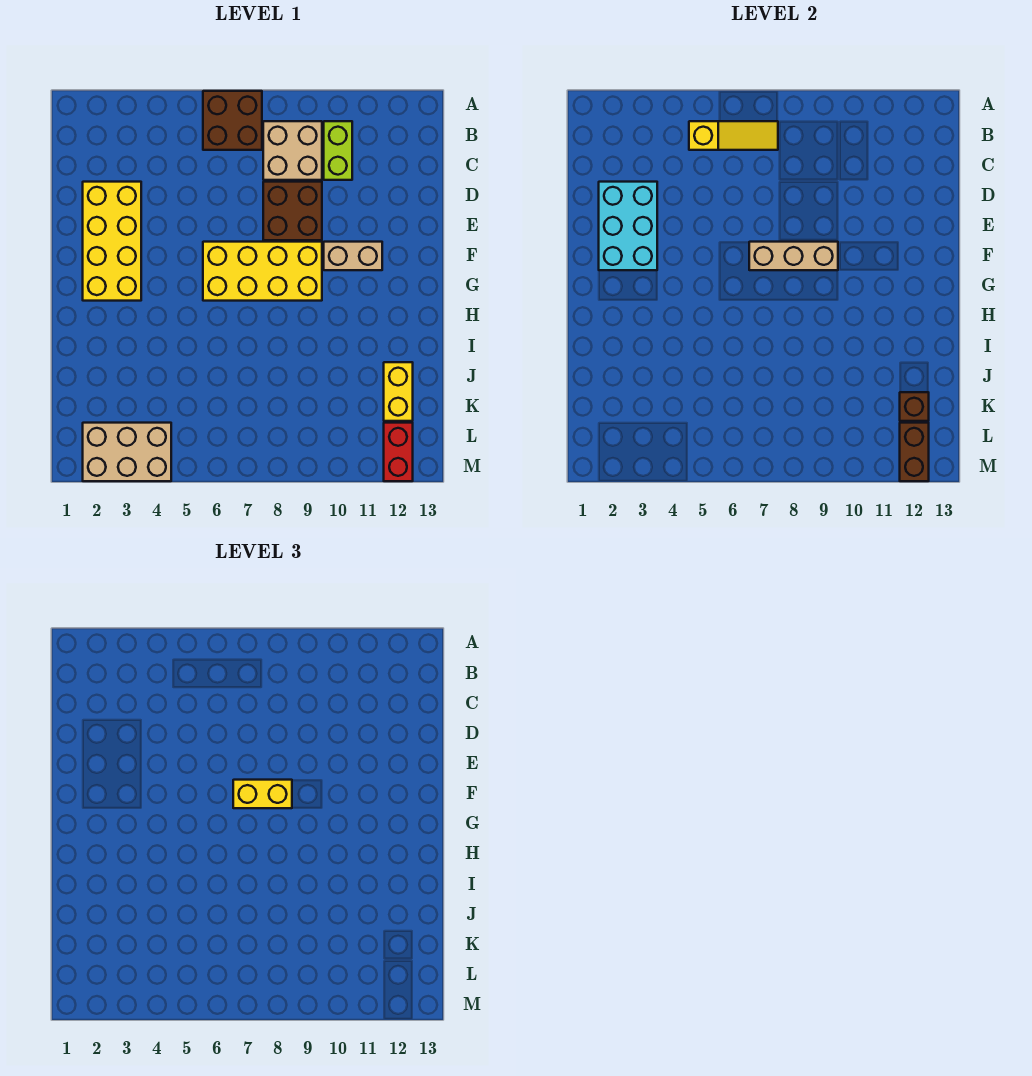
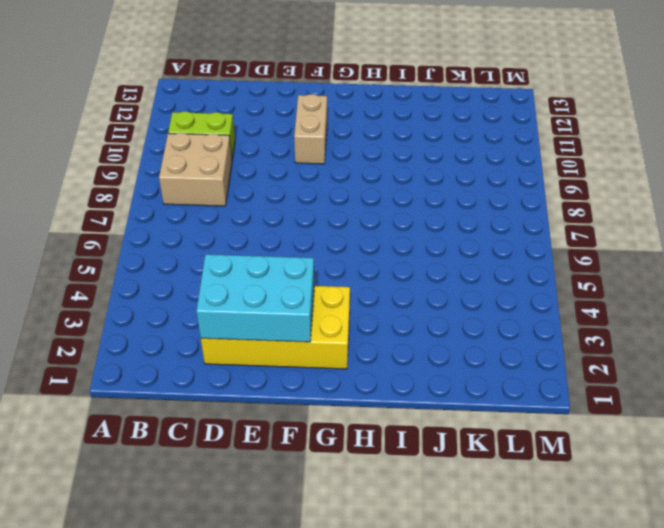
none -> brown brick A6:B7 level 1
none -> brown brick D8:E9 level 1
none -> yellow brick F6:G9 level 1

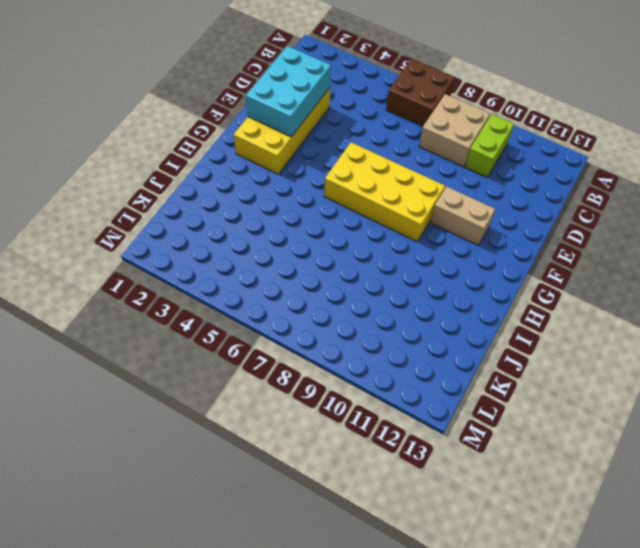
none -> brown brick D8:E9 level 1
none -> yellow brick J12:K12 level 1
none -> tan brick L2:M4 level 1

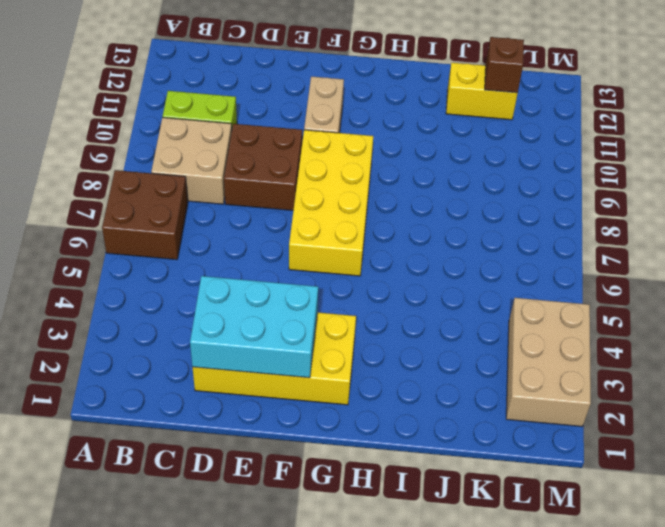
none -> red brick L12:M12 level 1
none -> yellow slope B5:B7 level 2 top 5
none -> tan brick F7:F9 level 2

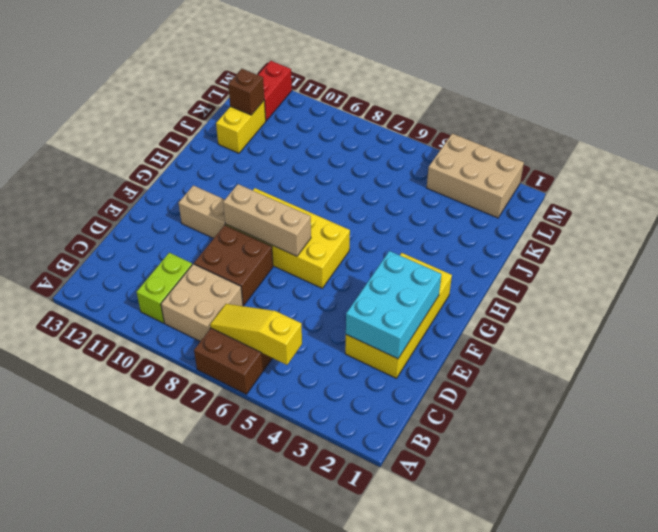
none -> brown brick L12:M12 level 2
none -> yellow brick F7:F8 level 3

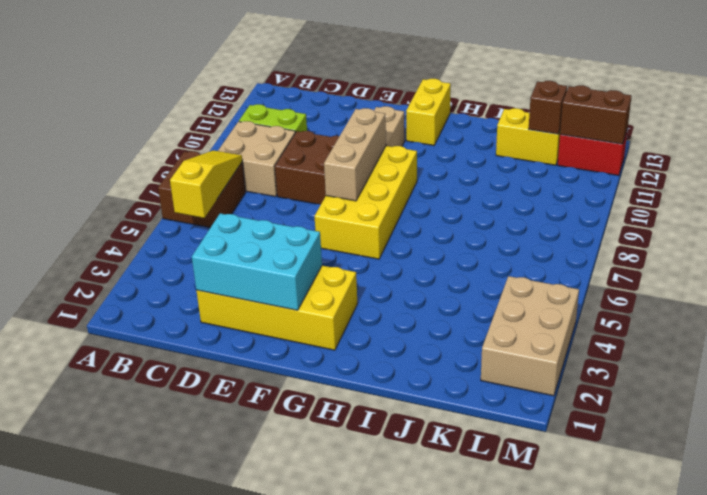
yellow brick G12:G13 level 1 -> yellow brick F7:F8 level 3

